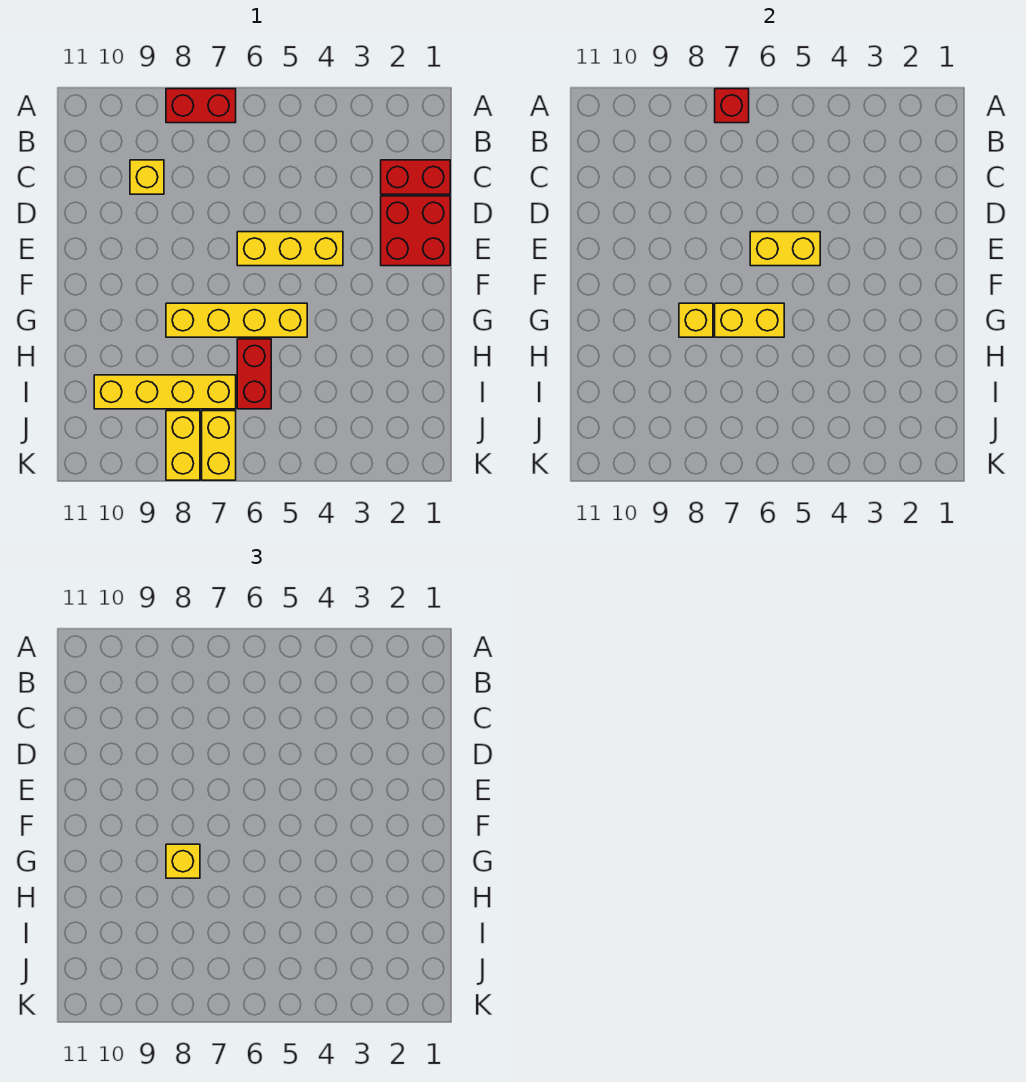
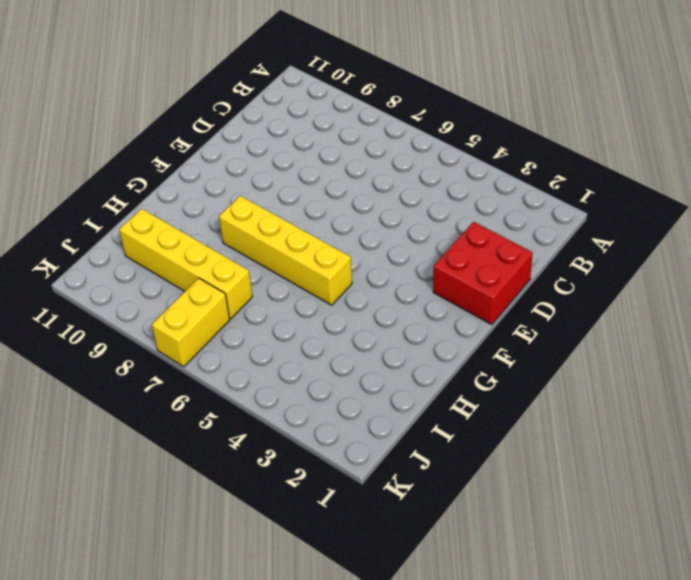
none -> red brick A7:A8 level 1
none -> red brick C1:C2 level 1
none -> yellow brick C9 level 1

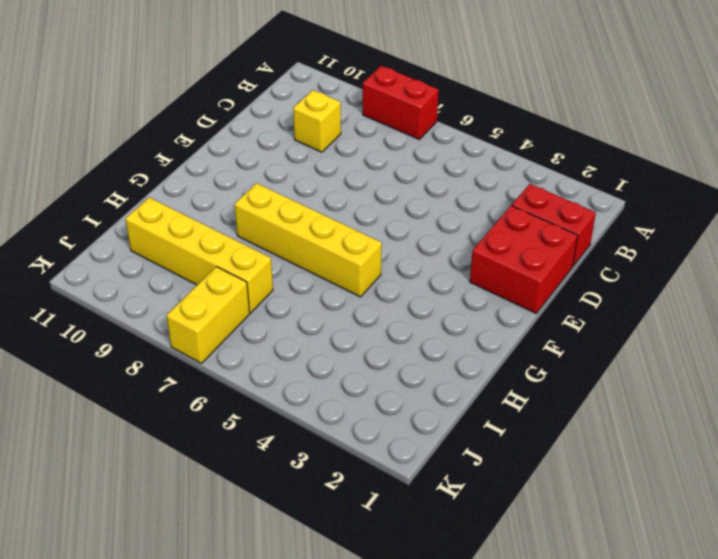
none -> yellow brick E4:E6 level 1
none -> red brick H6:I6 level 1
none -> yellow brick J8:K8 level 1

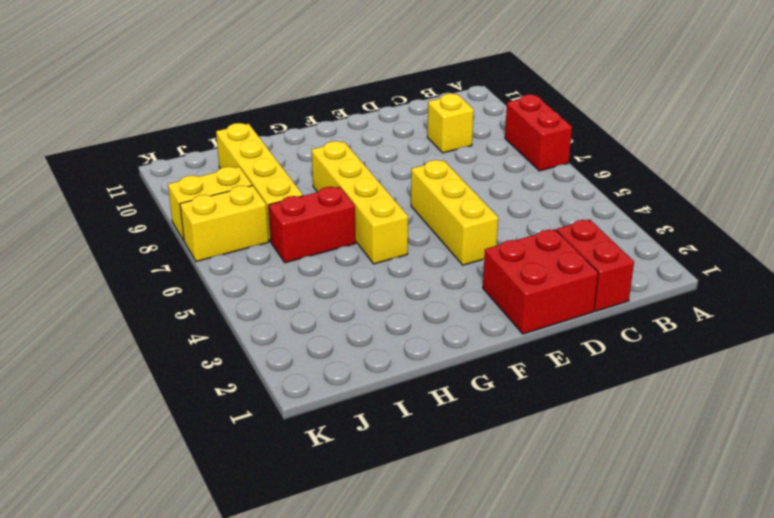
none -> red brick A7 level 2
none -> yellow brick E5:E6 level 2
none -> yellow brick G6:G7 level 2

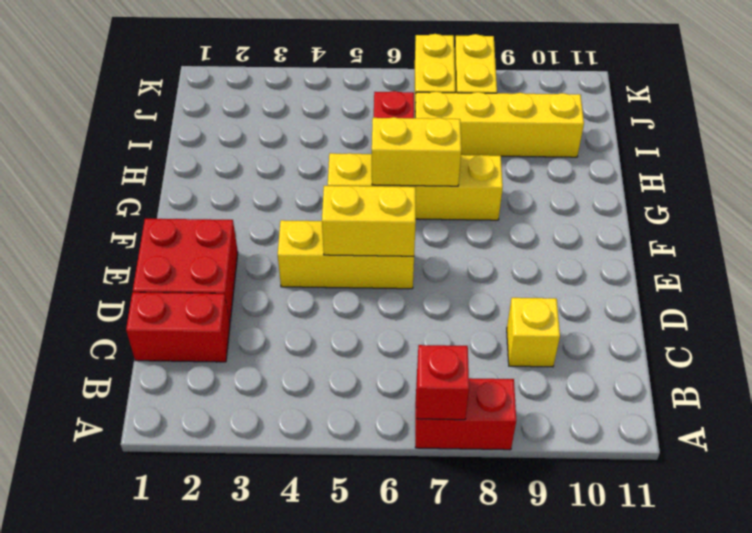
none -> yellow brick G8 level 2
none -> yellow brick G8 level 3

